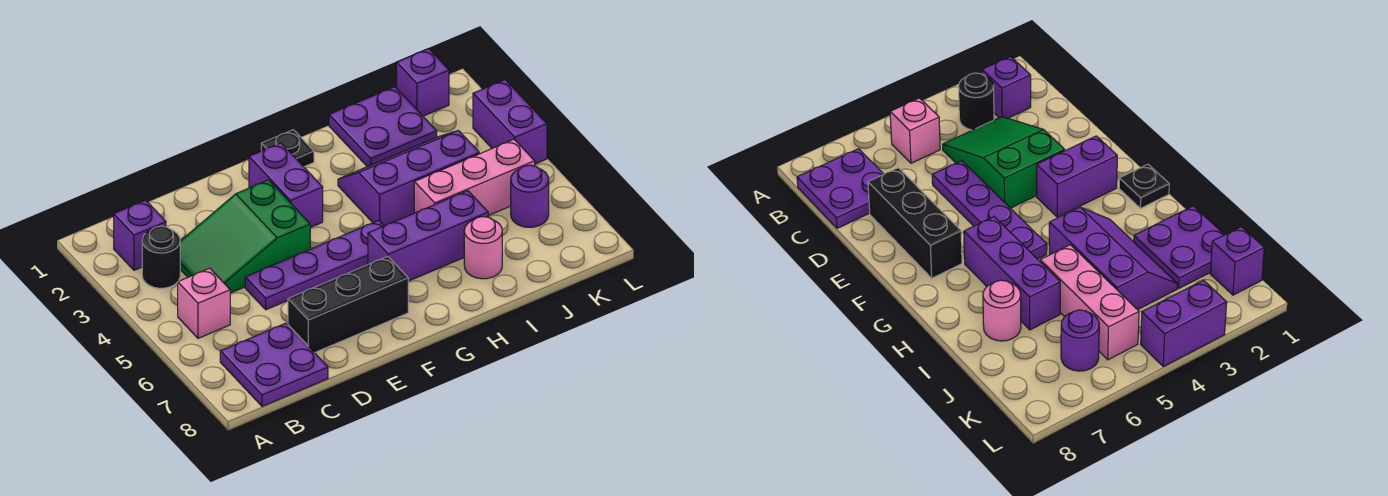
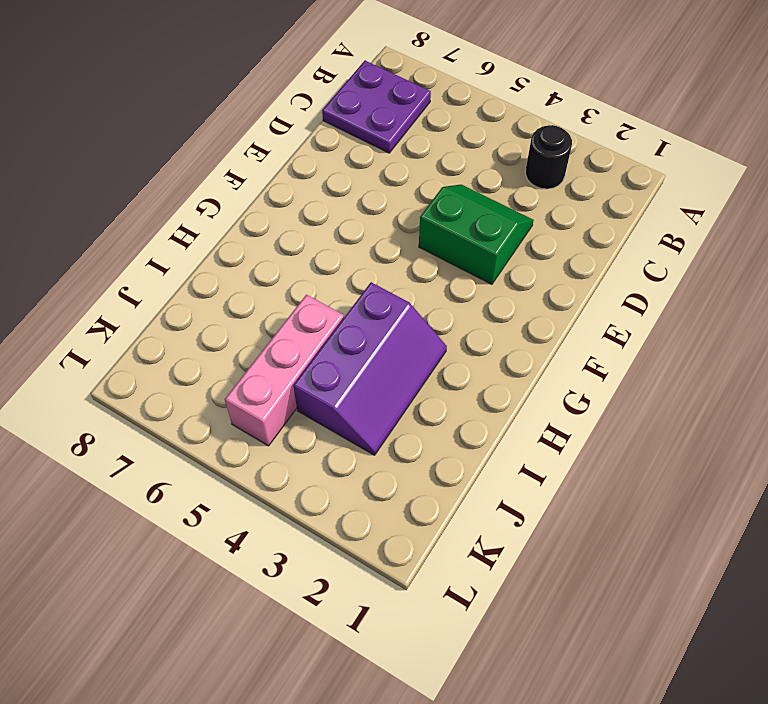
green slope D3:E4 level 1 top E -> green slope C3:E4 level 1 top E
none -> purple brick B2 level 1
none -> pink brick B5 level 1
none -> purple plate D5:G5 level 1

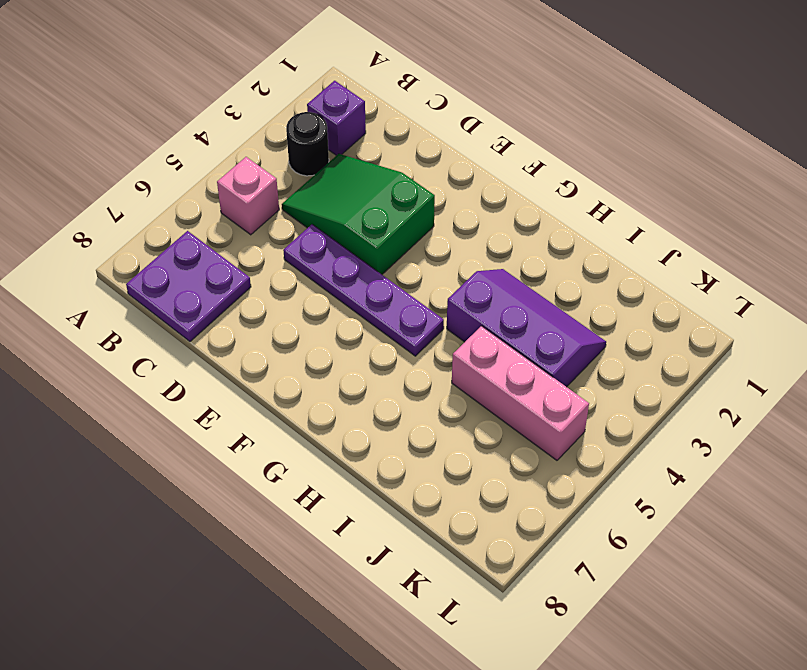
none -> black brick D7:F7 level 1
none -> purple brick F2:F3 level 1
none -> black plate G1 level 1

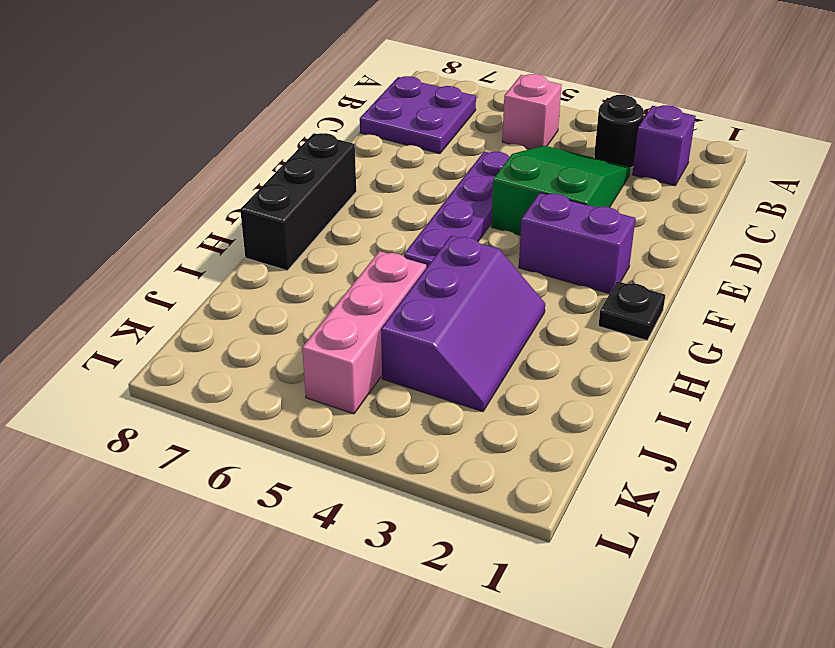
black brick F8:H8 level 1 -> black brick D7:F7 level 1
none -> purple brick G6:I6 level 1
none -> purple plate I1:J2 level 1
none -> pink round brick I7 level 1

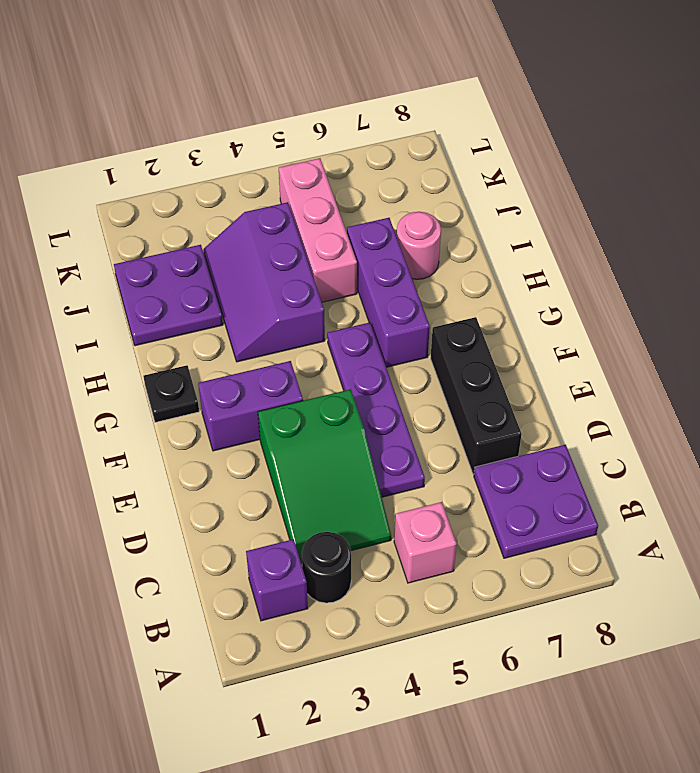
none -> purple brick K1 level 1
none -> purple round brick K6 level 1
none -> purple brick L3:L4 level 1

